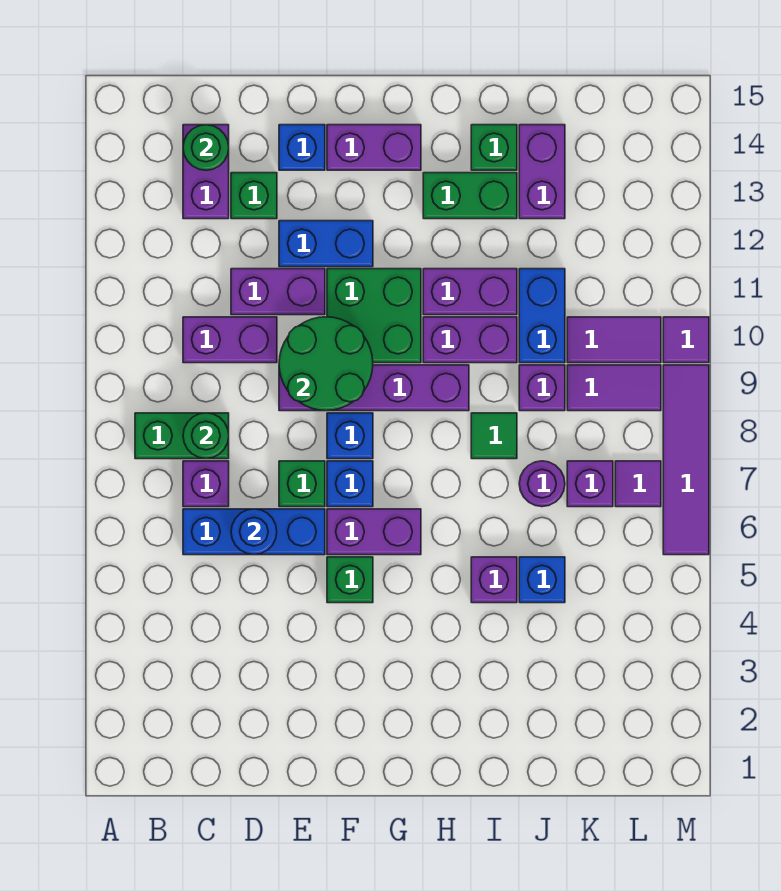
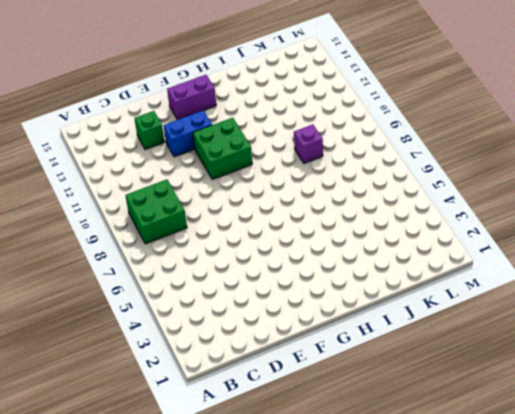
green brick B8:C9 level 1 -> green brick B8:C8 level 1
none -> blue brick C6:E6 level 1
none -> purple brick C7 level 1
none -> purple brick C10:D10 level 1
none -> purple brick C13:C14 level 1

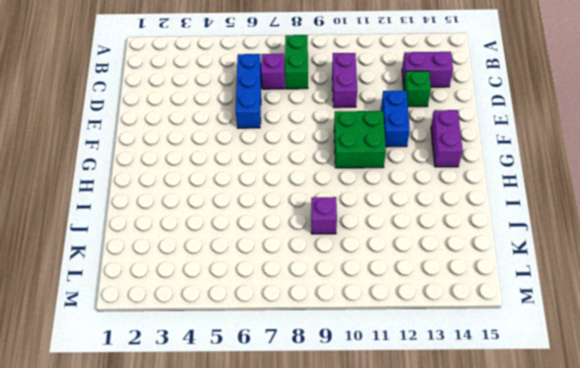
none -> purple brick D11:E11 level 1
none -> green brick E7 level 1
none -> purple brick E9:H9 level 1
none -> blue brick E14 level 1

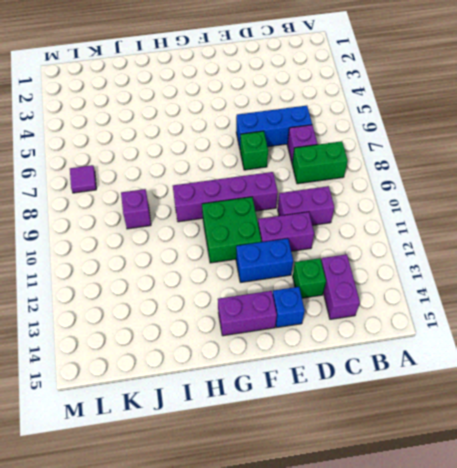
none -> green brick F5 level 1
none -> purple brick F6:G6 level 1
none -> blue brick F7 level 1
none -> blue brick F8 level 1

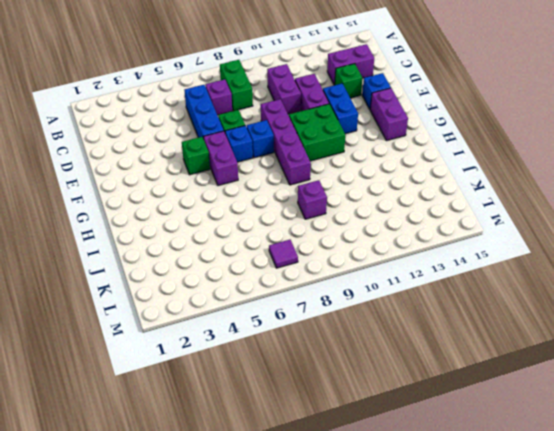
none -> purple brick H10:I10 level 1
none -> purple brick H11:I11 level 1
none -> green brick H13:I13 level 1
none -> purple brick I5 level 1

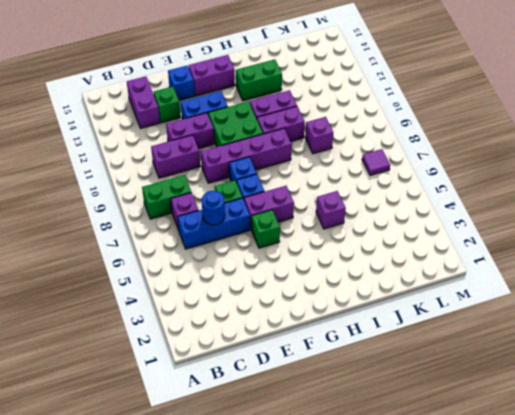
none -> green tile I8 level 1
none -> green brick I14 level 1
none -> blue brick J5 level 1
none -> purple round brick J7 level 1

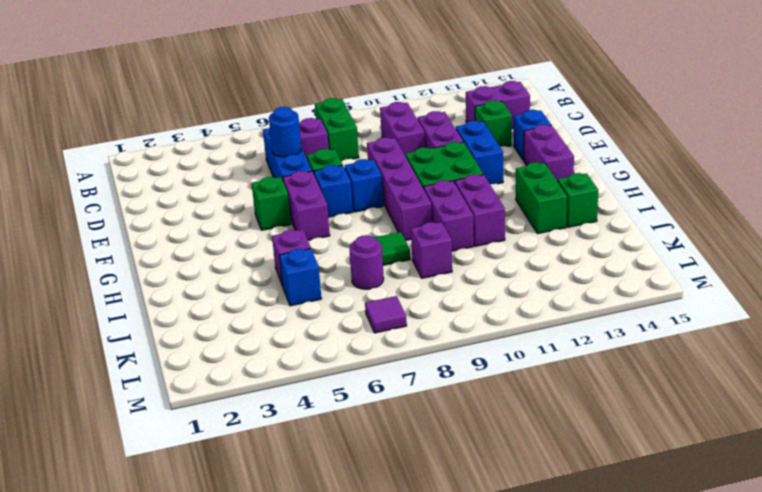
none -> blue brick J10:J11 level 1
none -> purple brick J13:J14 level 1
none -> purple brick K7 level 1
none -> purple tile K9:L9 level 1

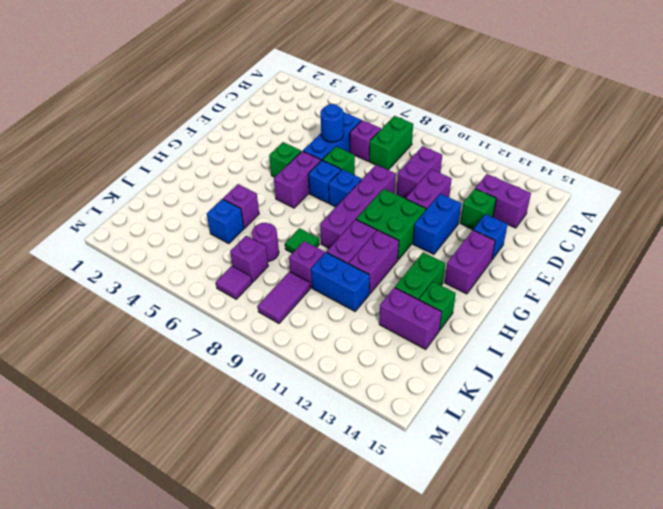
none -> purple tile K10:L10 level 1
none -> purple tile M6:M9 level 1
none -> purple tile M10 level 1
none -> green round brick C8 level 2

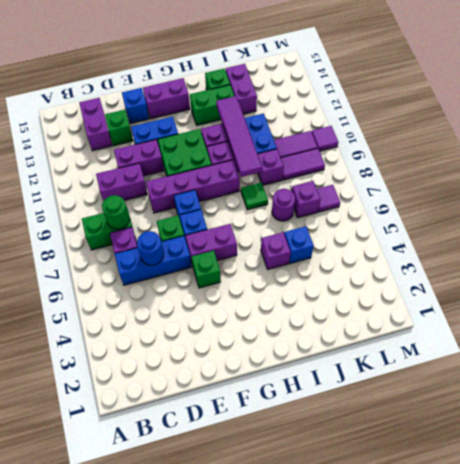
purple tile I9:I12 level 2 -> purple tile M6:M9 level 1
none -> green round brick C14 level 2
none -> green round brick E9:F10 level 2

